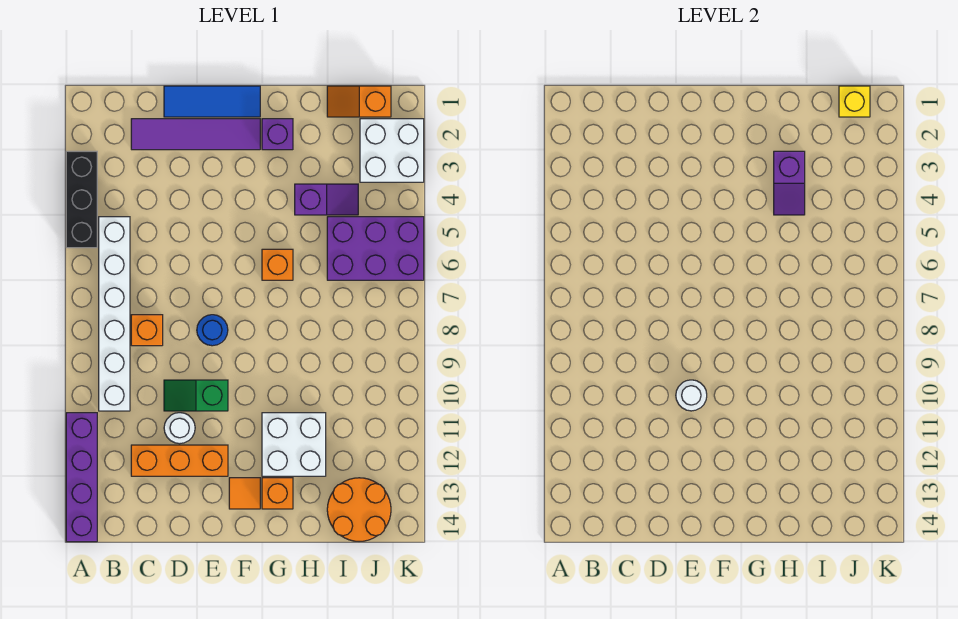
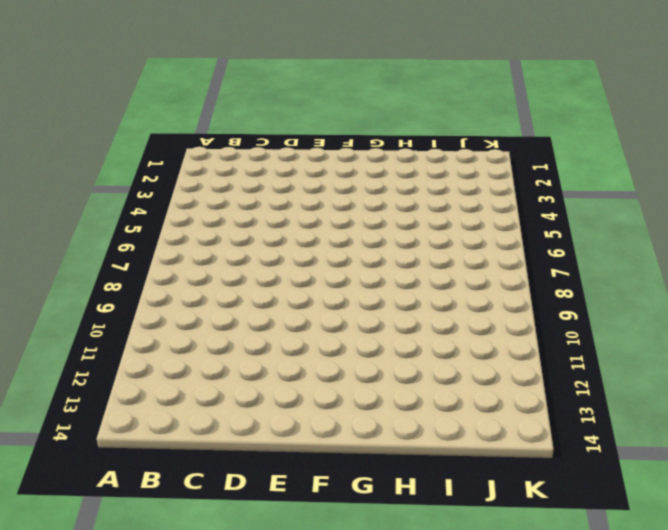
none -> black brick A3:A5 level 1
none -> purple brick A11:A14 level 1
none -> white brick B5:B10 level 1

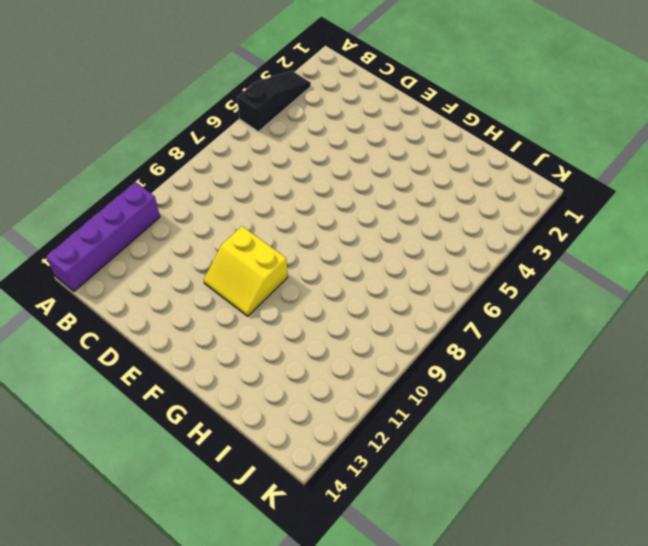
black slope A3:A5 level 1 top 5 -> black brick A3:A5 level 1
yellow slope E10:F11 level 1 top 10 -> green slope D10:E10 level 1 top E
none -> white brick B5:B10 level 1
none -> purple tile C2:F2 level 1
none -> orange brick C8 level 1

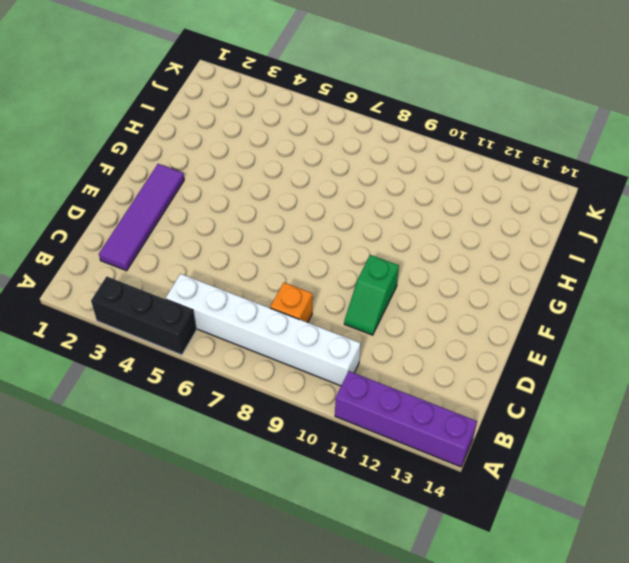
none -> orange brick C12:E12 level 1
none -> blue tile D1:F1 level 1
none -> white round brick D11 level 1

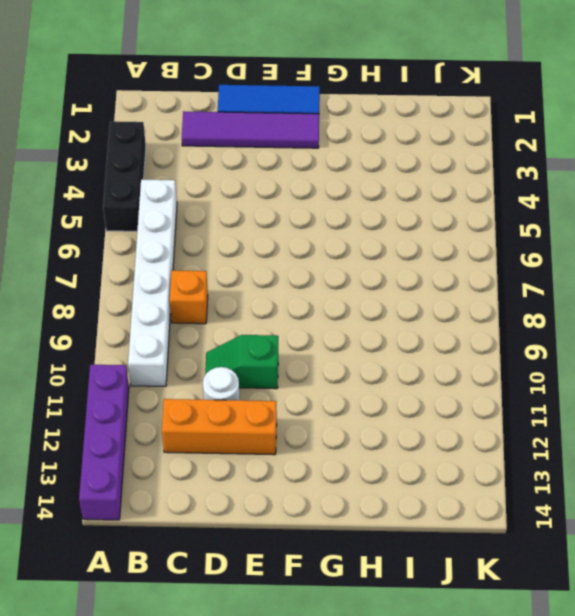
none -> blue round brick E8 level 1
none -> orange tile F13 level 1
none -> purple brick G2 level 1

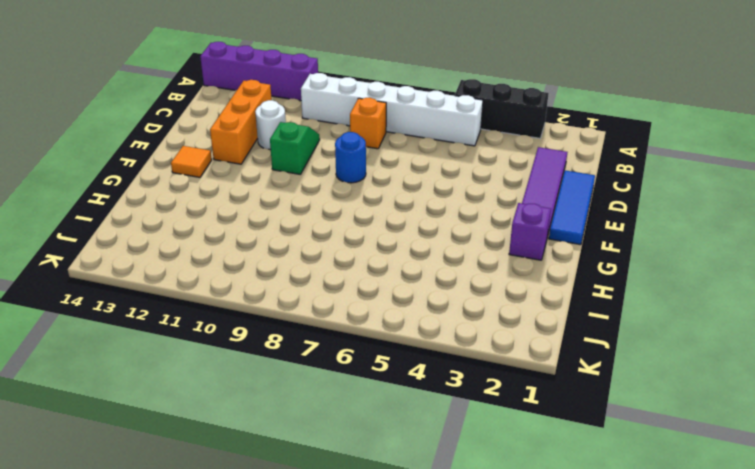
none -> orange brick G6 level 1
none -> white brick G11:H12 level 1
none -> orange brick G13 level 1

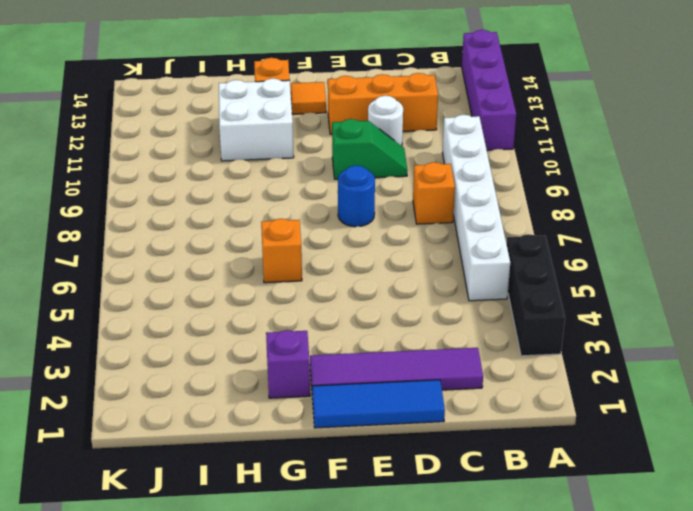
none -> purple slope H4:I4 level 1 top H
none -> orange slope I1:J1 level 1 top J
none -> purple brick I5:K6 level 1

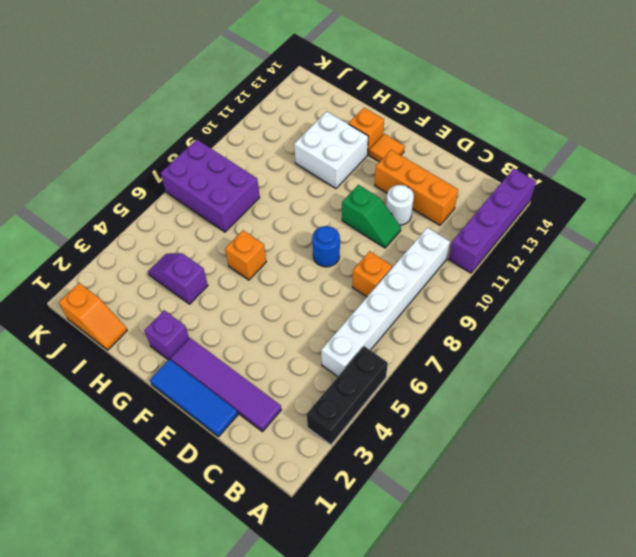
purple brick I7:K8 level 1 -> purple brick I5:K6 level 1
none -> orange round brick I13:J14 level 1
none -> white brick J2:K3 level 1
none -> white round brick E10 level 2

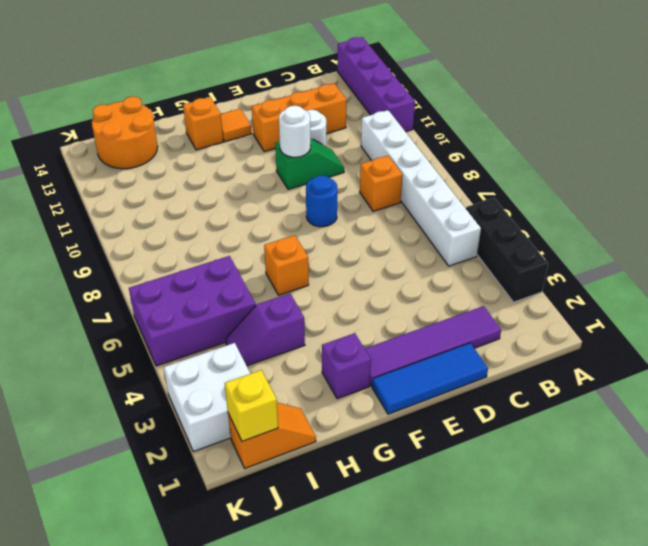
none -> white brick G11:H12 level 1
none -> purple slope H3:H4 level 2 top 3

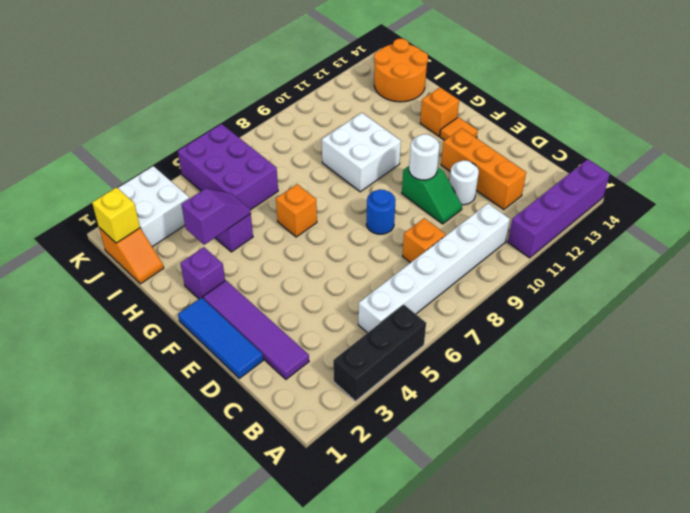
white brick G9:H10 level 1 -> white brick G11:H12 level 1

